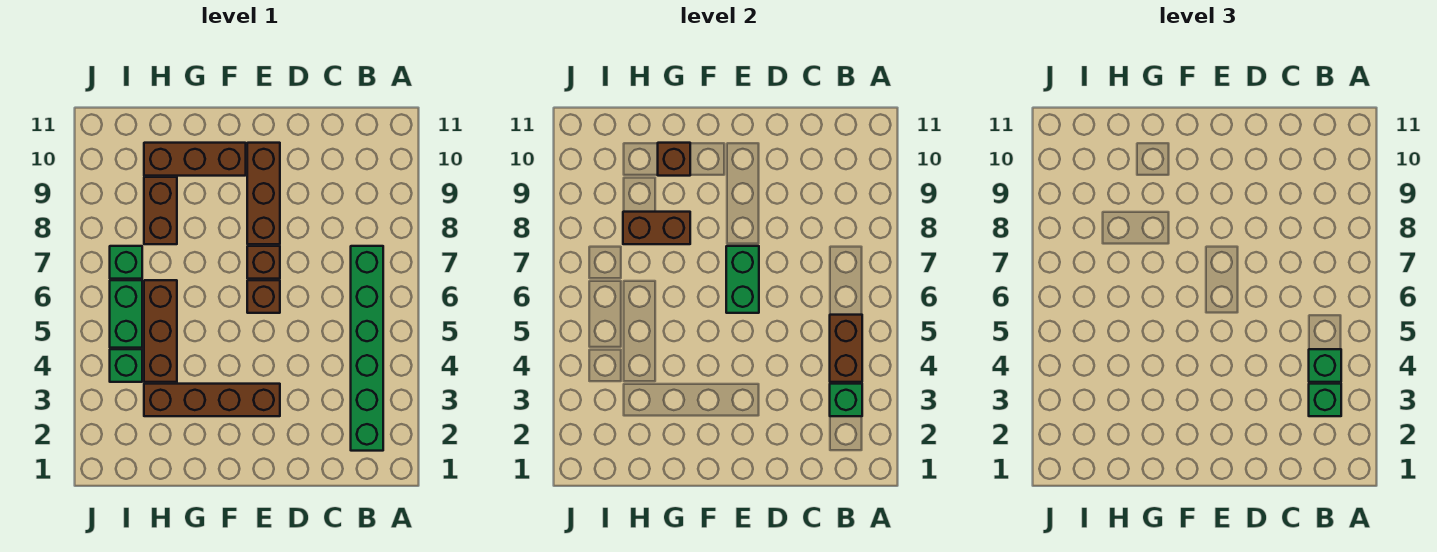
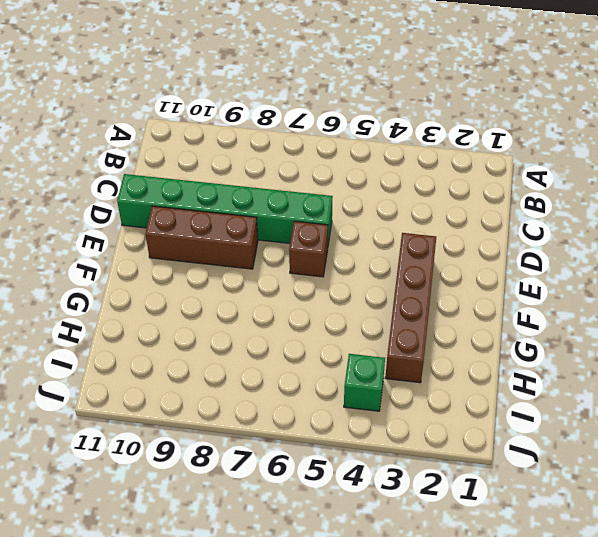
green brick D6:D11 level 1 -> green brick B2:B7 level 1
none -> brown brick E7 level 1
none -> brown brick F10:H10 level 1
none -> brown brick H4:H6 level 1

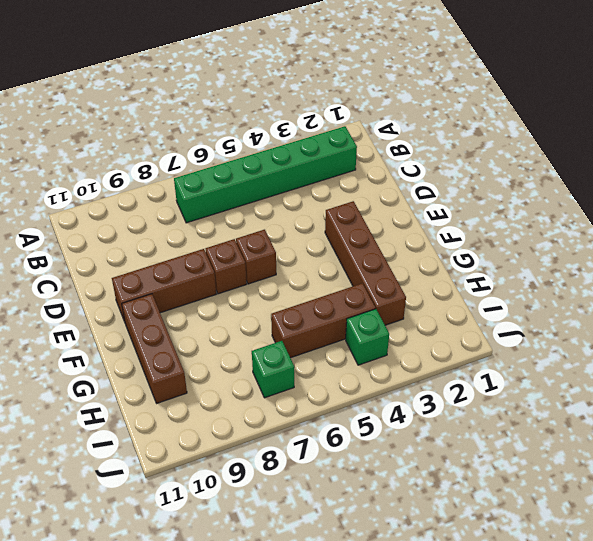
none -> brown brick H8:H9 level 1
none -> green brick I5:I6 level 1
none -> green brick B3 level 2

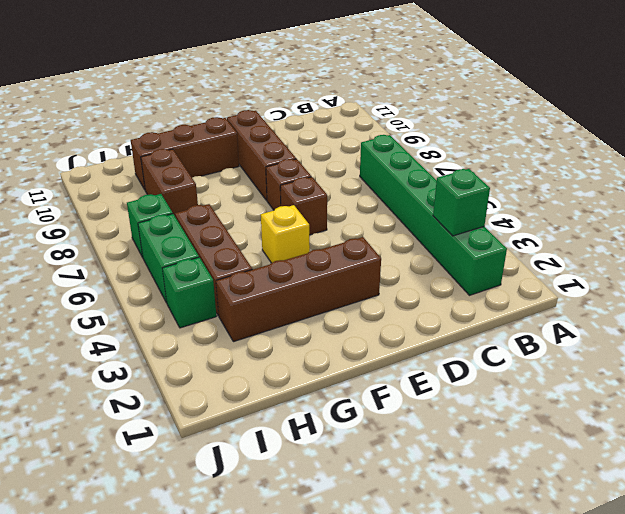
yellow brick F5 level 1 -> none
none -> brown brick B4:B5 level 2
none -> green brick E6:E7 level 2
none -> brown brick G8:H8 level 2

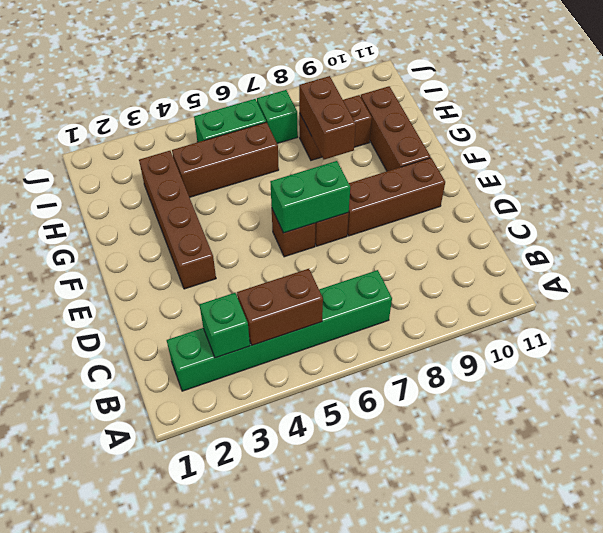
none -> green brick I4 level 1
none -> brown brick G10 level 2
none -> green brick B3 level 3

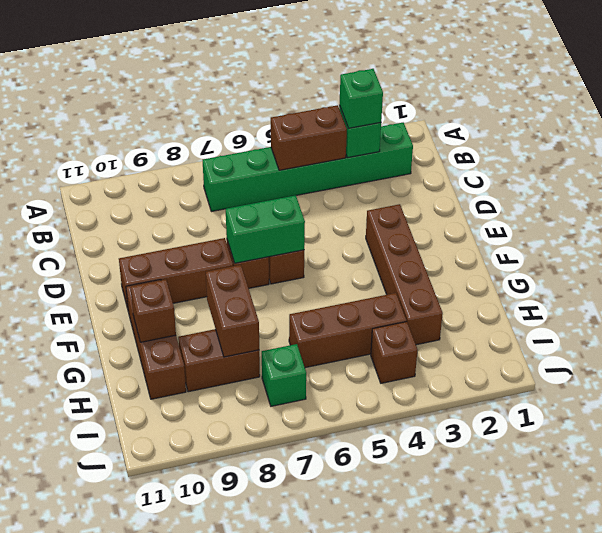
brown brick I4 level 1 -> green brick I4 level 1
none -> green brick I5:I6 level 1
none -> green brick B4 level 3

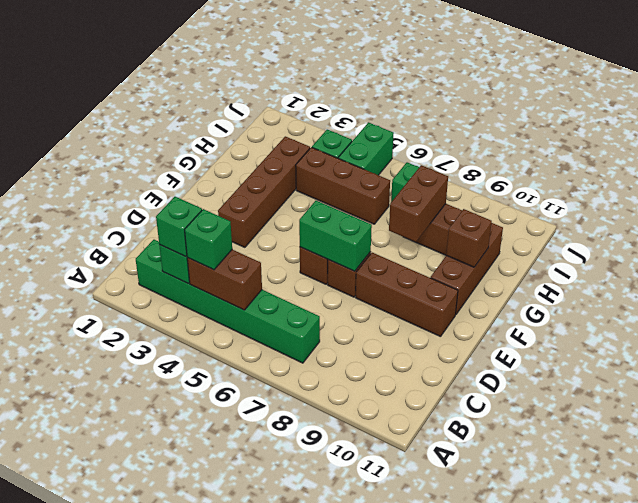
green brick I5:J5 level 1 -> green brick I5:I6 level 1

